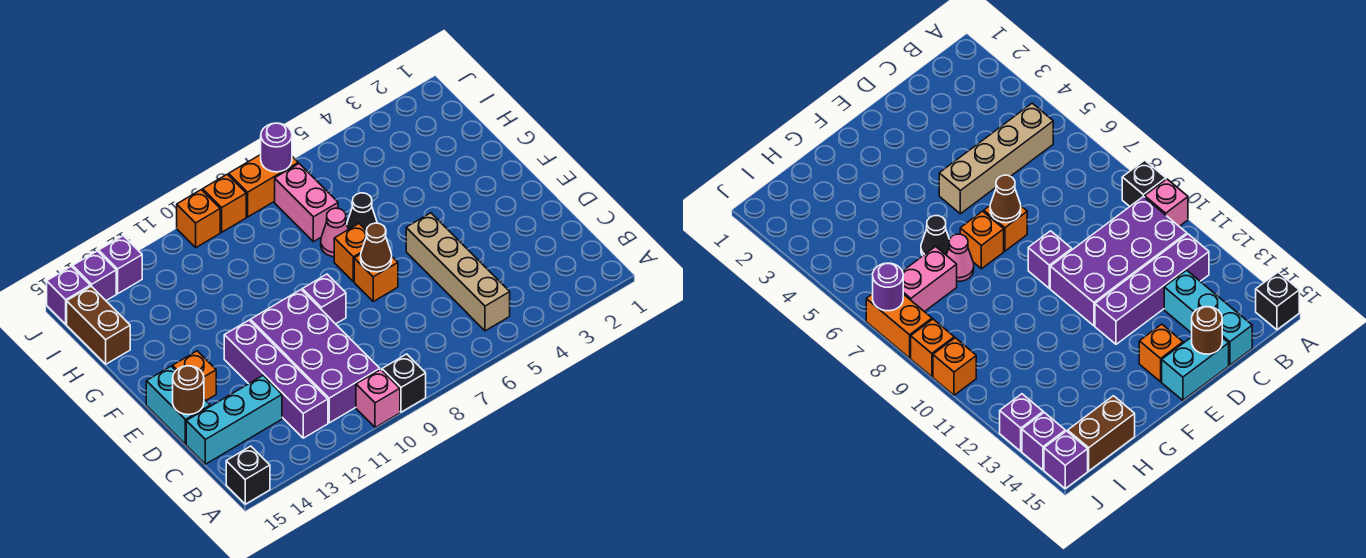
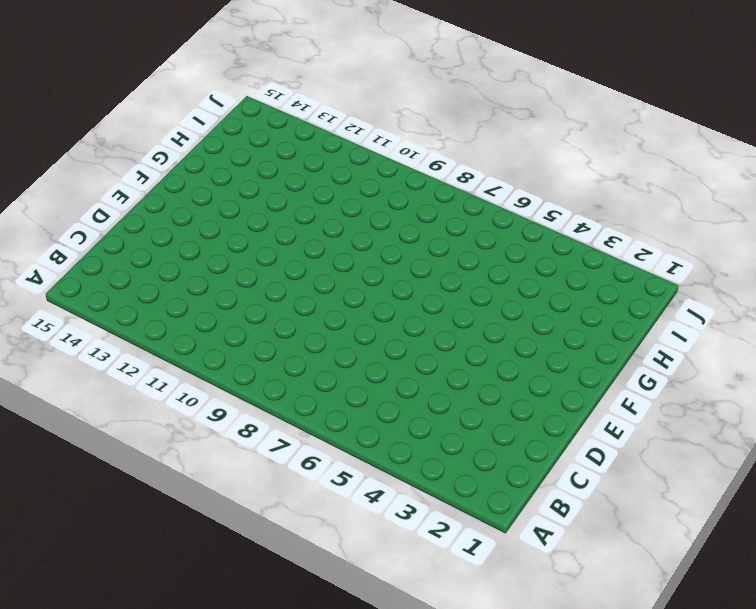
none -> black brick A9 level 1
none -> pink brick A10 level 1
none -> black brick A15 level 1

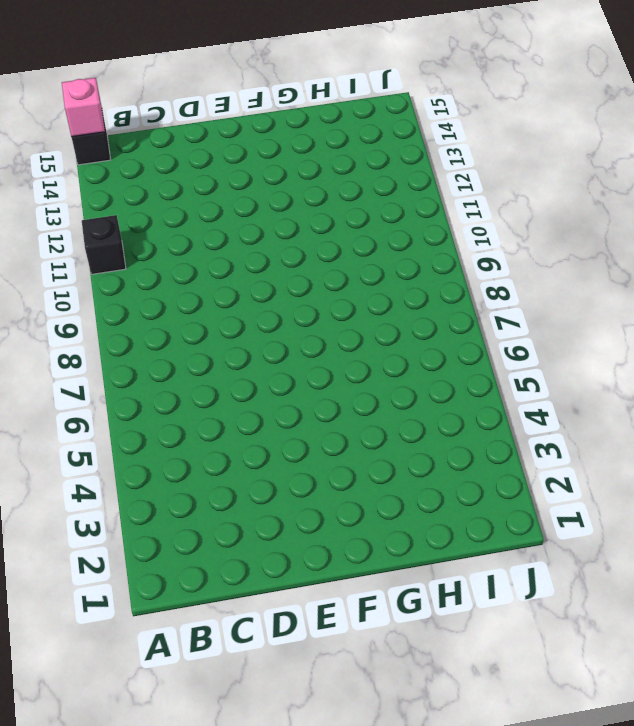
black brick A11 level 1 -> black brick A9 level 1
pink brick A15 level 2 -> pink brick A10 level 1
none -> tan brick B5:E5 level 1
none -> purple brick B10:E11 level 1
none -> purple brick B12:E12 level 1

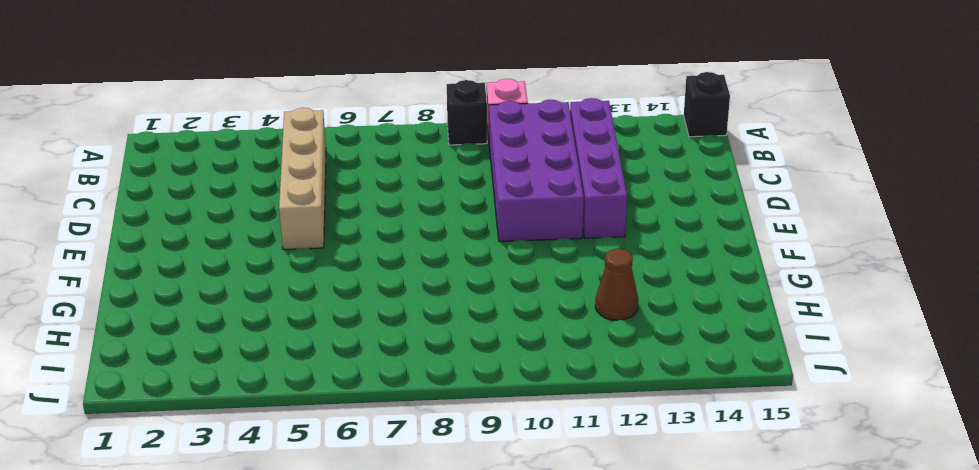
brown cone H12 level 1 -> brown cone E7 level 2
none -> cyan brick C13:C15 level 1
none -> cyan brick D15:E15 level 1
none -> orange brick E7 level 1

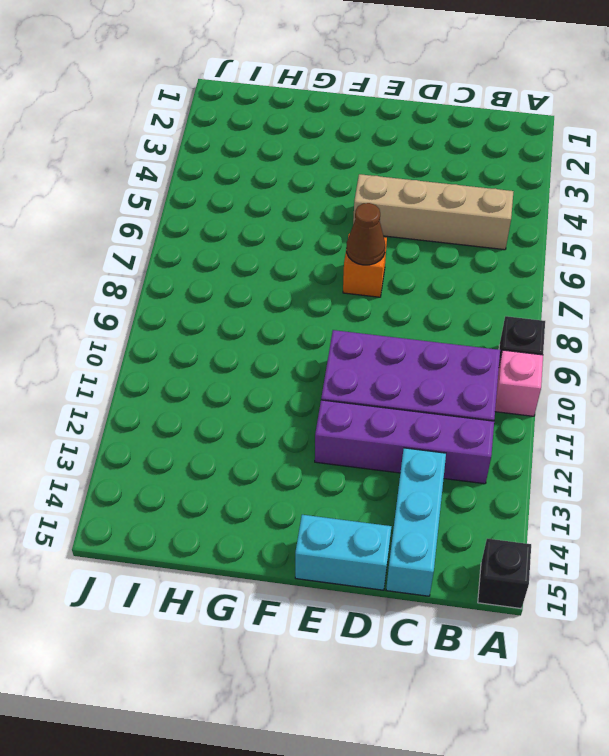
none -> purple brick E9 level 1
none -> orange brick E14 level 1
none -> orange brick F7 level 1

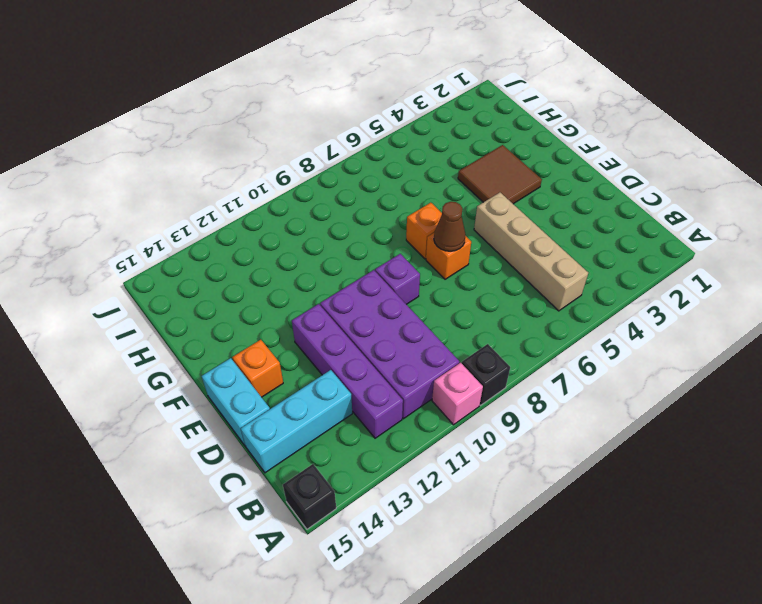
brown tile F3:G4 level 1 -> none
none -> black cone G6 level 1
none -> pink cone G7 level 1
none -> pink brick H7:I7 level 1

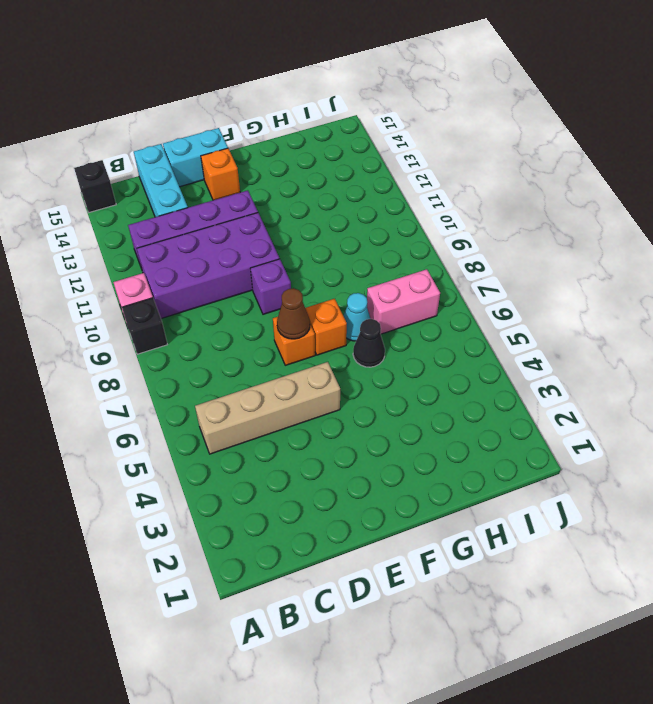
cyan cone G7 level 1 -> pink cone G7 level 1
none -> brown brick H15:I15 level 1
none -> orange brick J7:J8 level 1
none -> orange brick J9 level 1

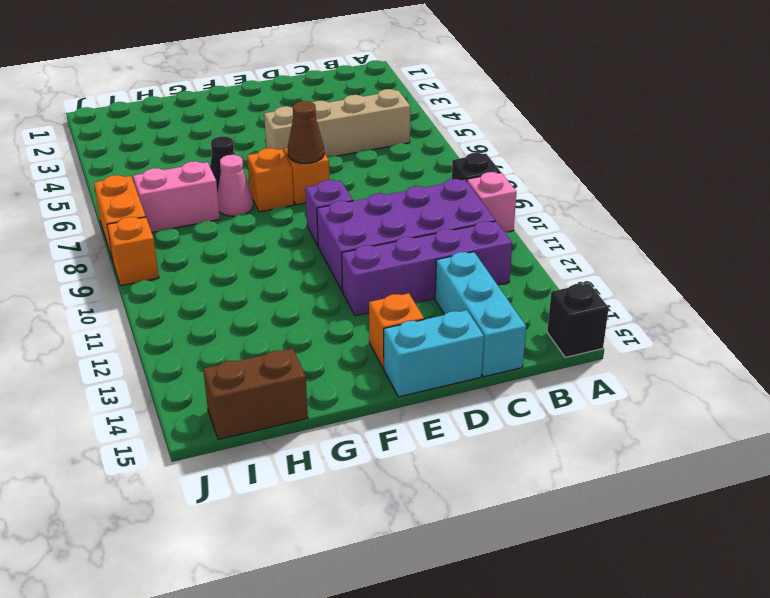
none -> orange brick J10 level 1
none -> purple brick J13 level 1
none -> purple brick J14 level 1

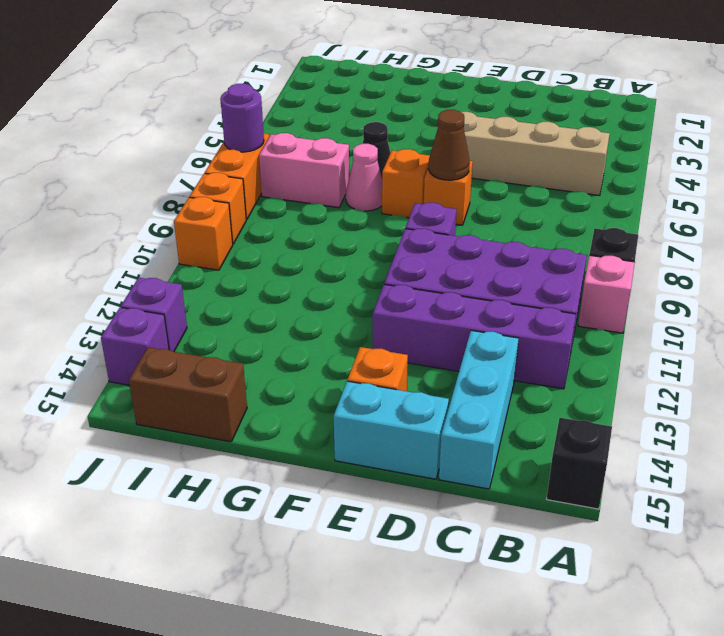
none -> purple brick J15 level 1
none -> brown round brick D15 level 2

